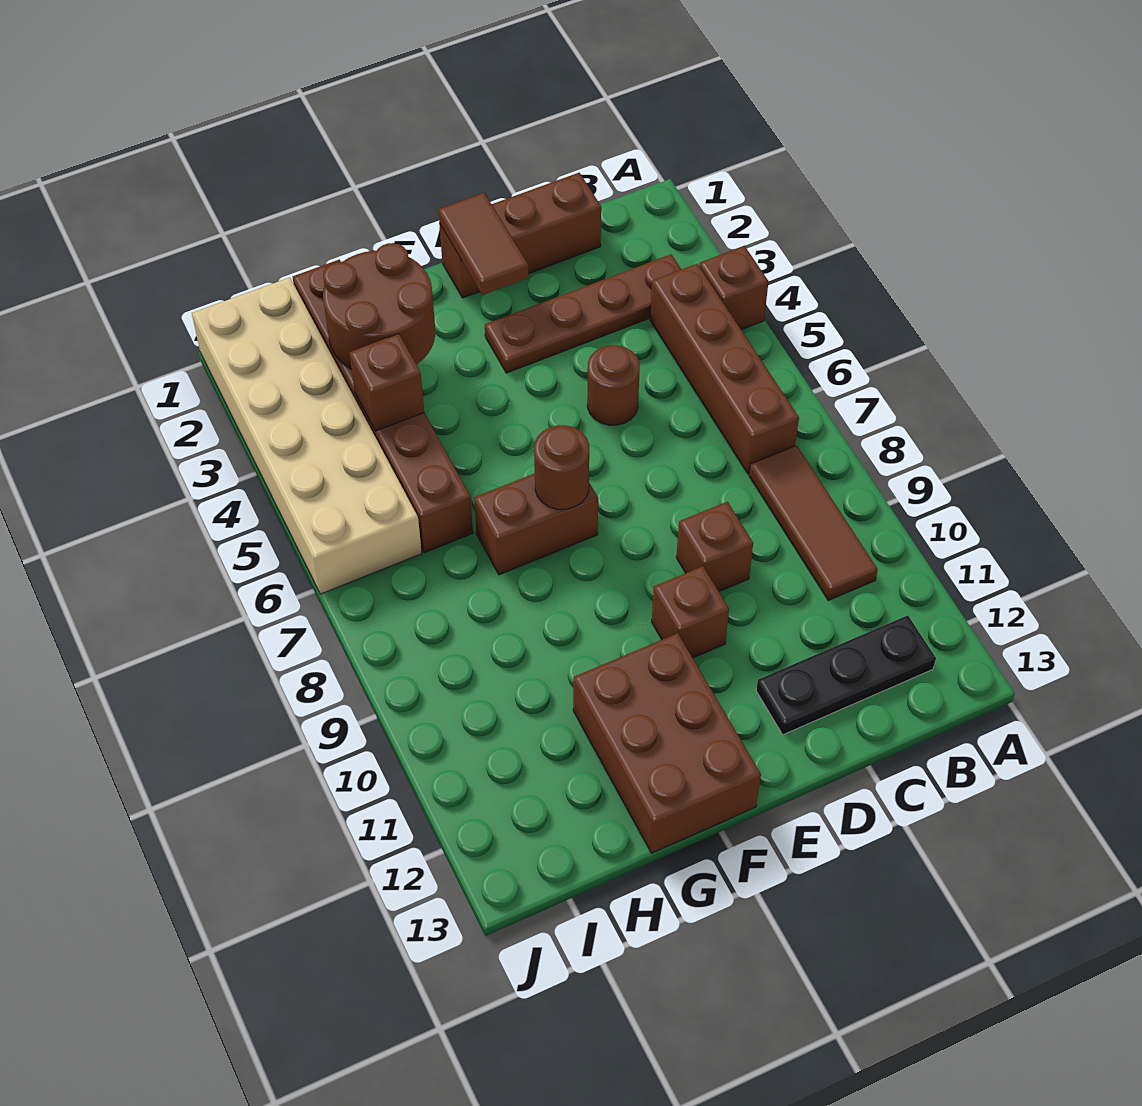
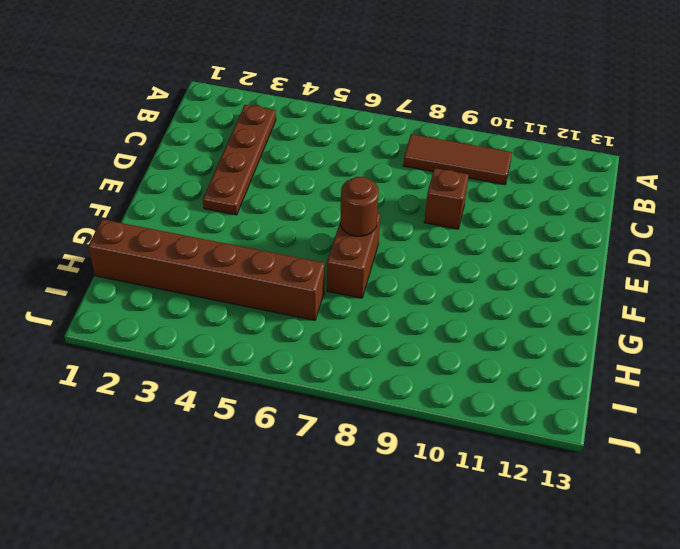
none -> brown brick A4 level 1
none -> brown brick B4:B7 level 1
none -> black plate B12:D12 level 1

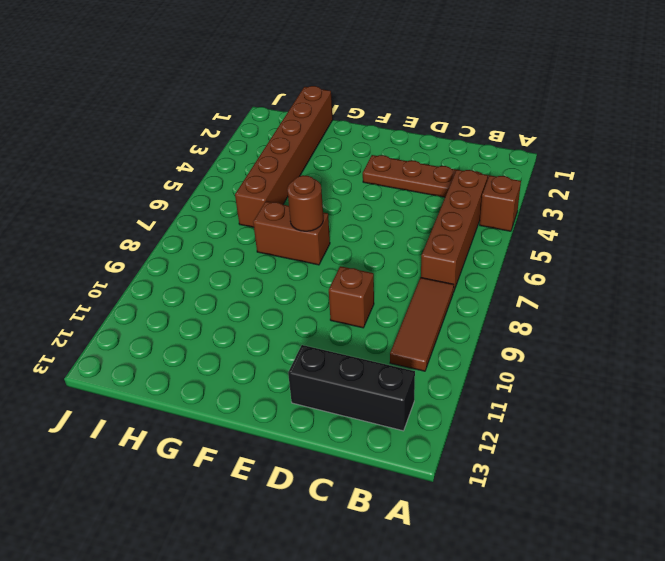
black brick B12:D12 level 1 -> black plate B12:D12 level 1
none -> brown brick C1:E1 level 1
none -> brown round brick D5 level 1
none -> brown brick E10 level 1

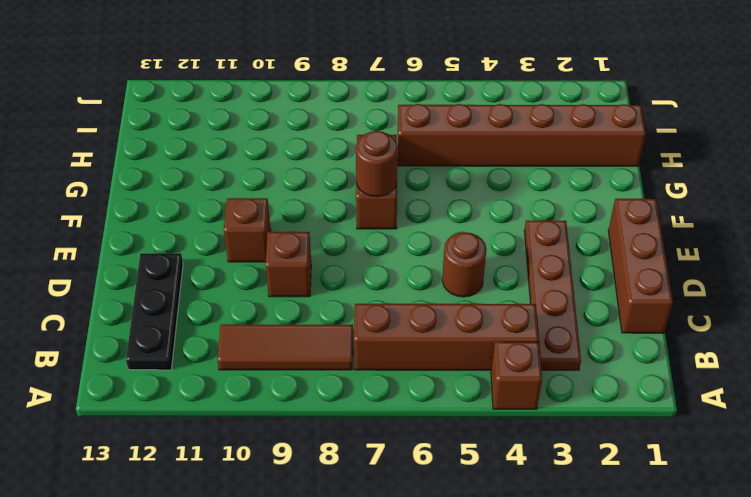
none -> brown brick F11:G13 level 1
none -> tan brick I1:J6 level 1
none -> brown tile E1:E2 level 2

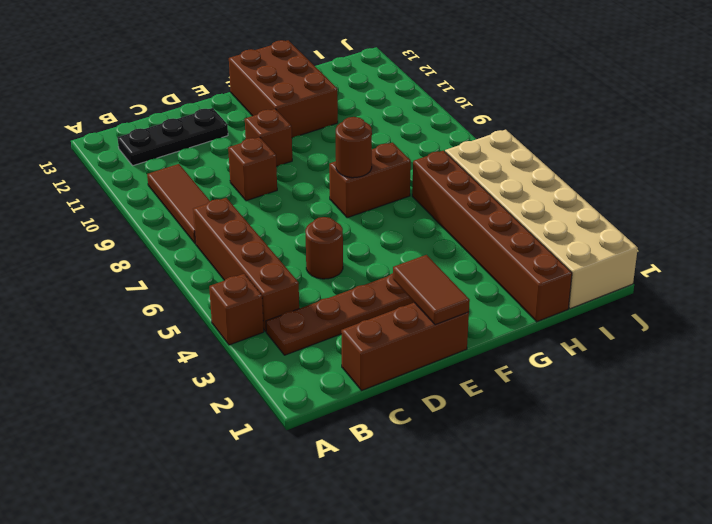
none -> brown round brick G2:H3 level 2
none -> brown brick H4 level 2

